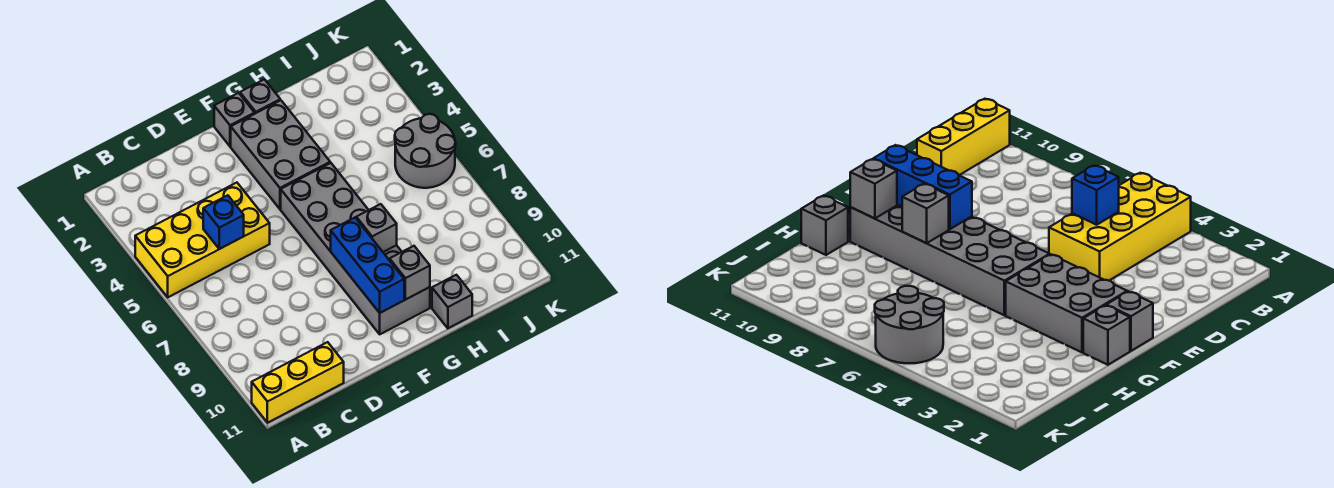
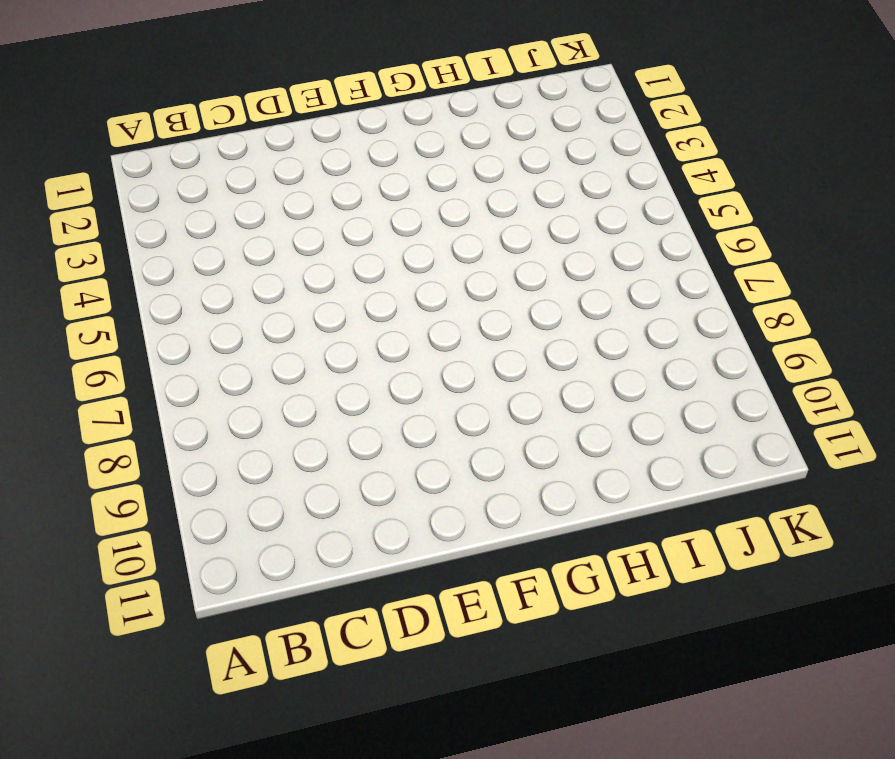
none -> yellow brick A4:D5 level 1
none -> yellow brick A11:C11 level 1
none -> grey brick F1 level 1

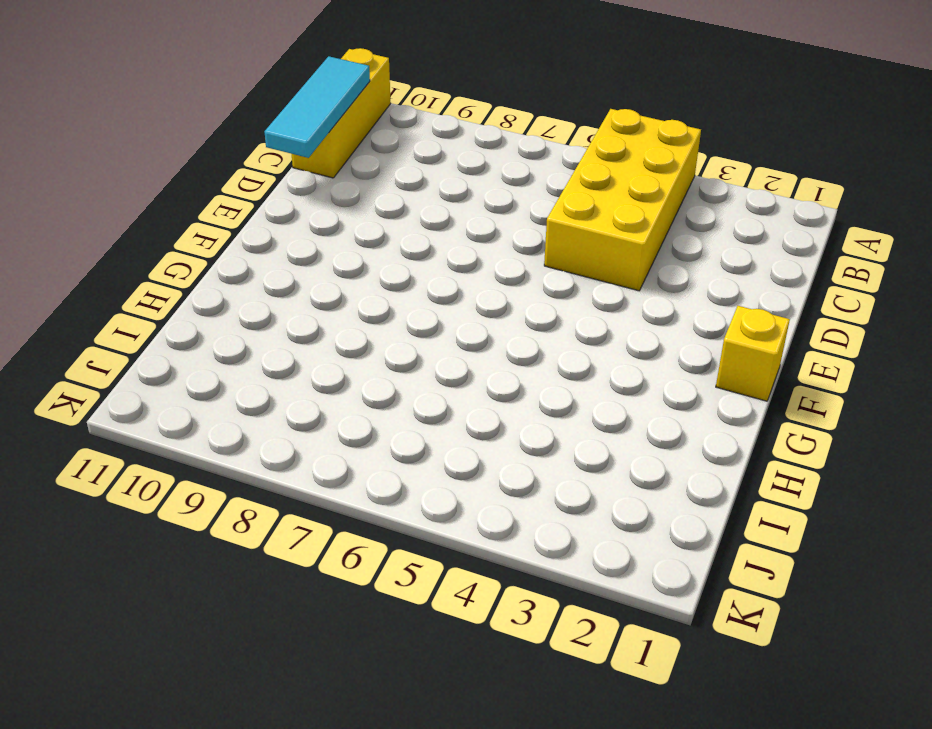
cyan tile B11:D11 level 2 -> none
yellow brick F1 level 1 -> grey brick F1 level 1
none -> grey brick F2:G4 level 1
none -> grey brick F5:G10 level 1
none -> grey brick G1 level 1

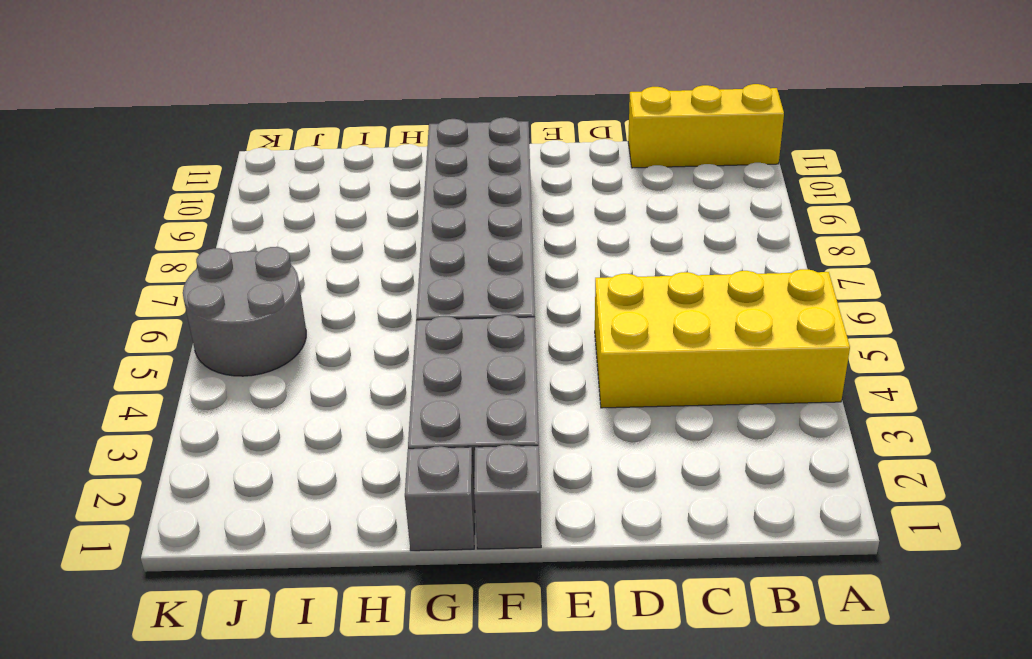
none -> grey brick H11 level 1
none -> blue brick C5 level 2
none -> blue brick F8:F10 level 2

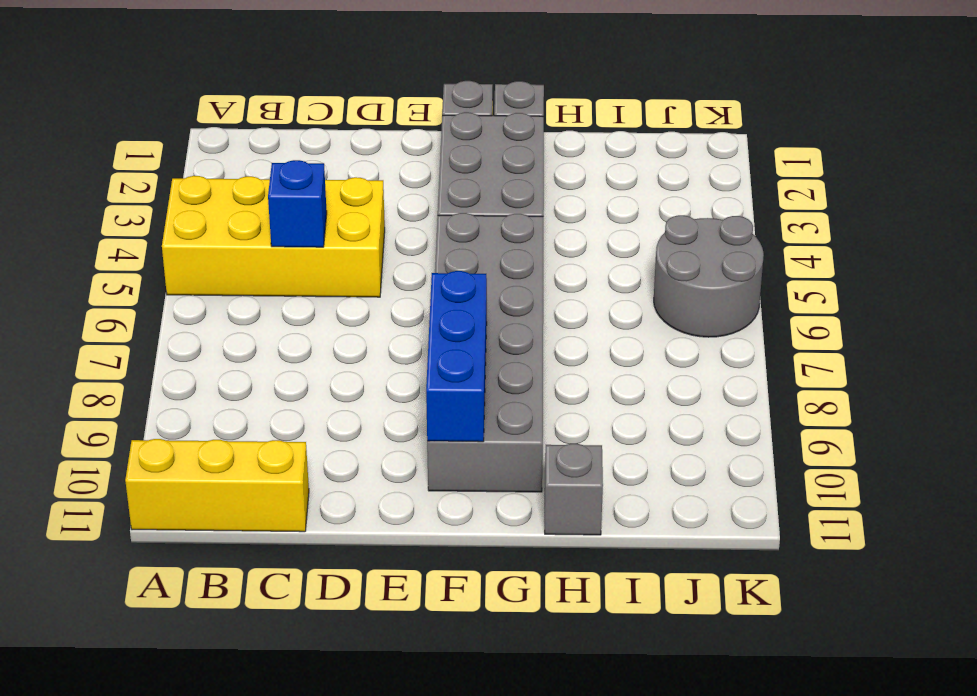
none -> grey brick G8 level 2
none -> grey brick G10 level 2

